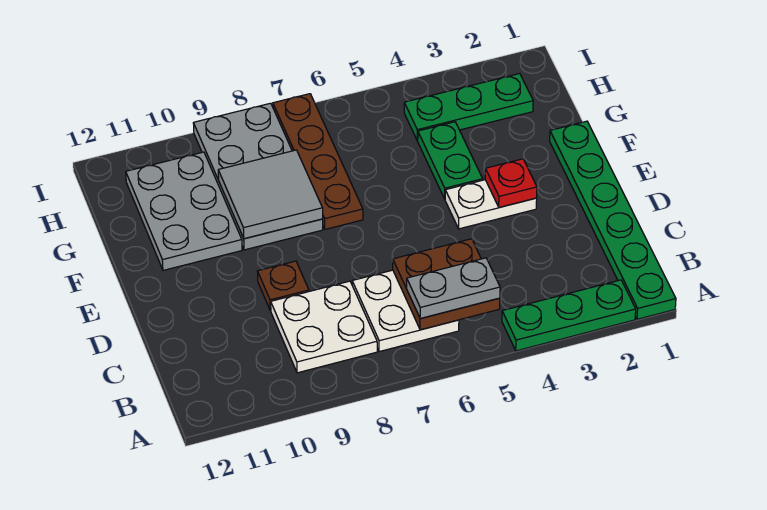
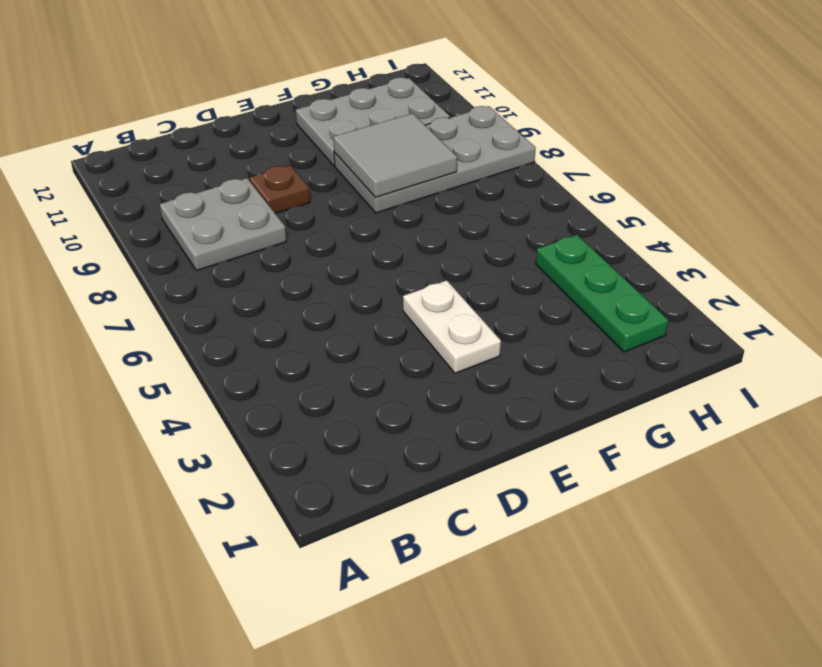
grey plate B8:C9 level 1 -> white plate B8:C9 level 1
none -> green plate A1:F1 level 1
none -> green plate A2:A4 level 1
none -> white plate B6:C7 level 1

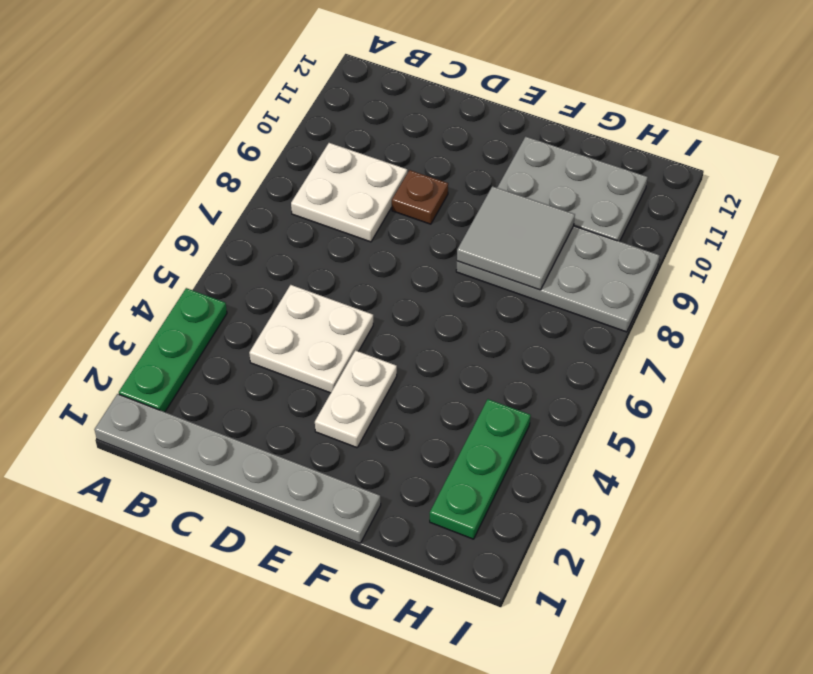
grey plate A1:F1 level 1 -> green plate A1:F1 level 1
white plate C4:D5 level 1 -> white plate B6:C7 level 1
none -> green plate F4:G4 level 1
none -> brown plate F7:I7 level 1
none -> brown plate B5:C6 level 2

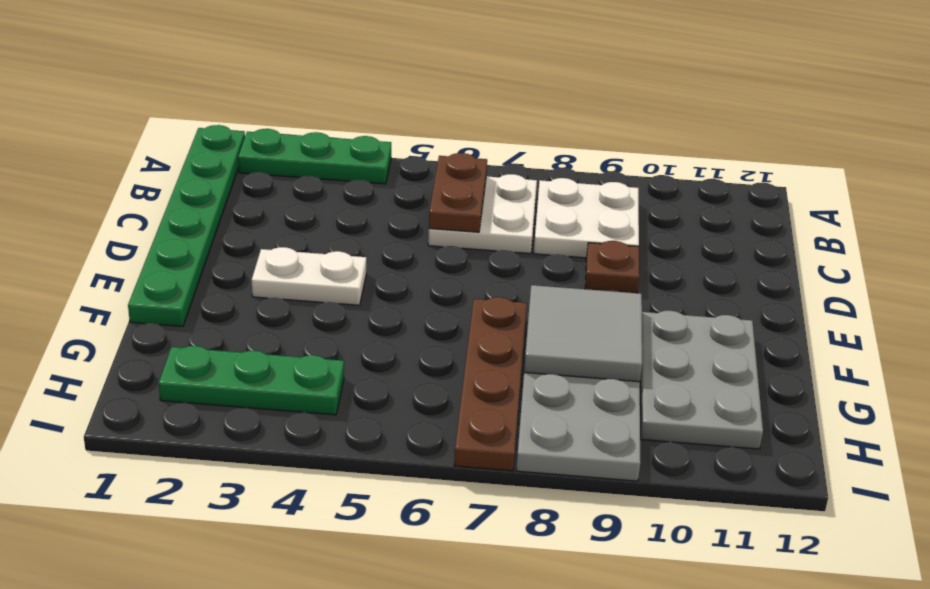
brown plate B6:C6 level 2 -> brown plate B5:C6 level 2
none -> green plate F4:G4 level 1
none -> red plate E3 level 2
none -> grey plate B5:B6 level 3

